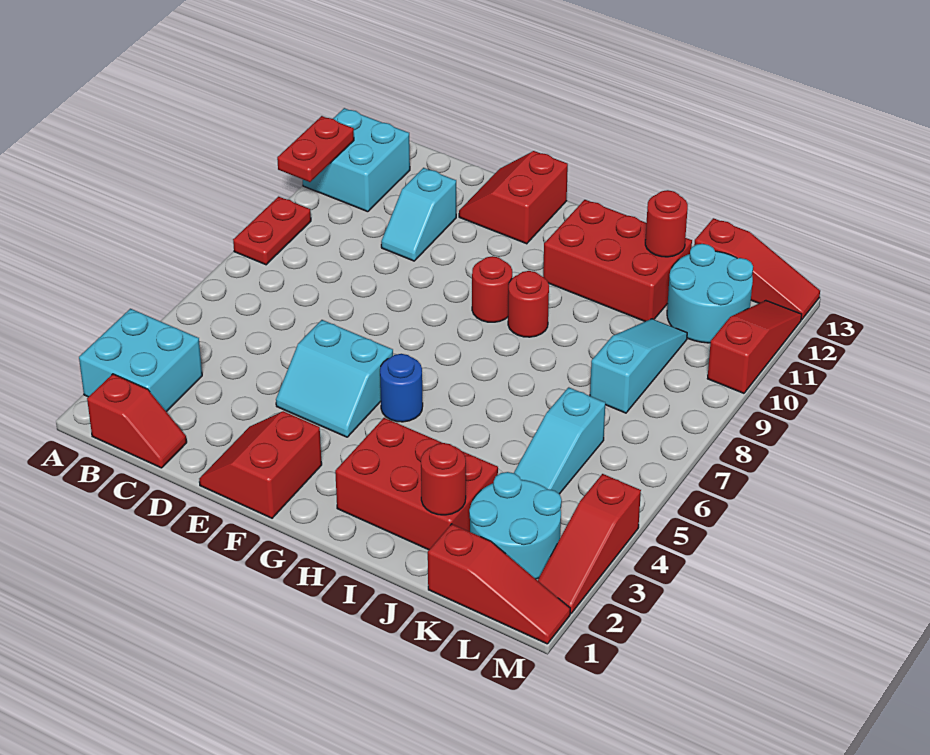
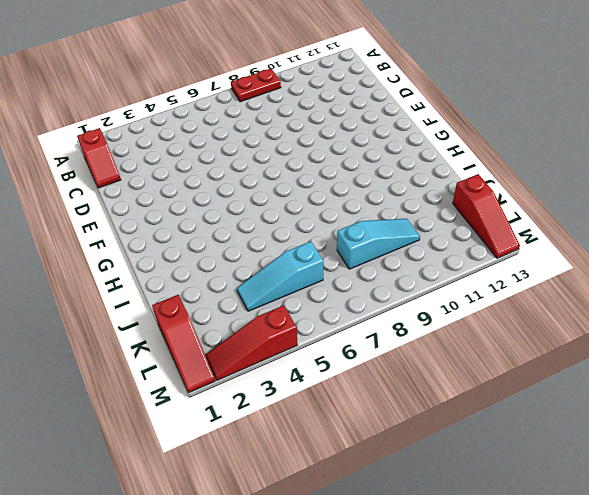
none -> cyan brick A2:B3 level 1
none -> cyan brick A11:B12 level 1
none -> cyan slope D10:D11 level 1 top 11

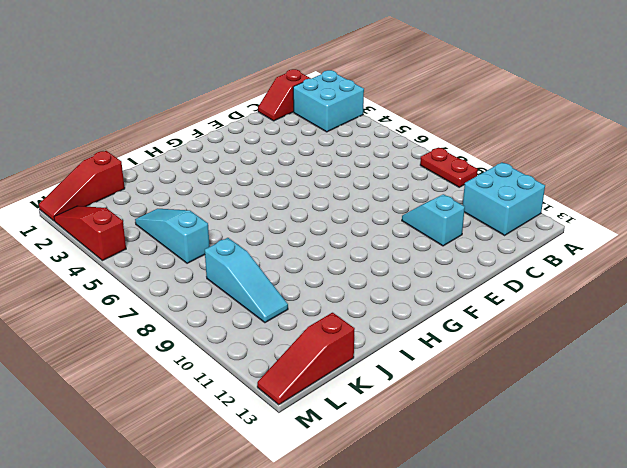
none -> red slope E1:F2 level 1 top F
none -> cyan slope E4:F5 level 1 top 5
none -> red slope E12:F13 level 1 top F

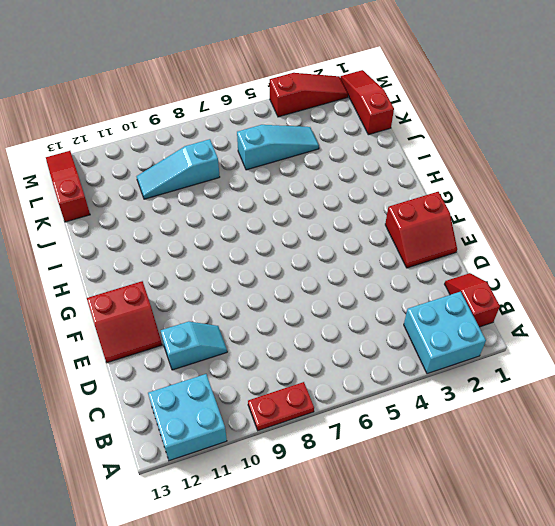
none -> cyan slope E4:F5 level 1 top 5
none -> blue round brick G5 level 1
none -> red round brick G9 level 1

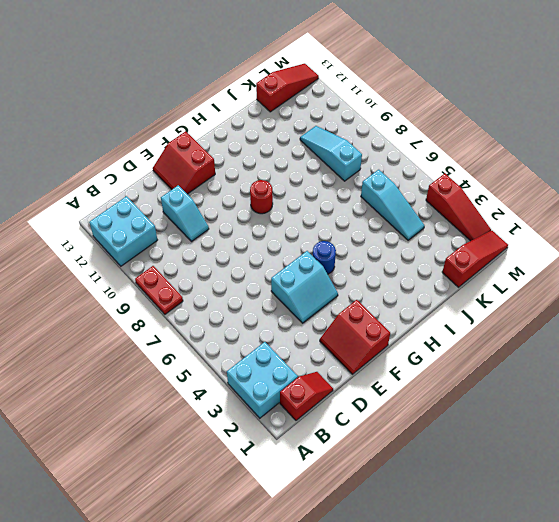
none -> red brick H2:J3 level 1
none -> red round brick H9 level 1
none -> red brick H11:J12 level 1

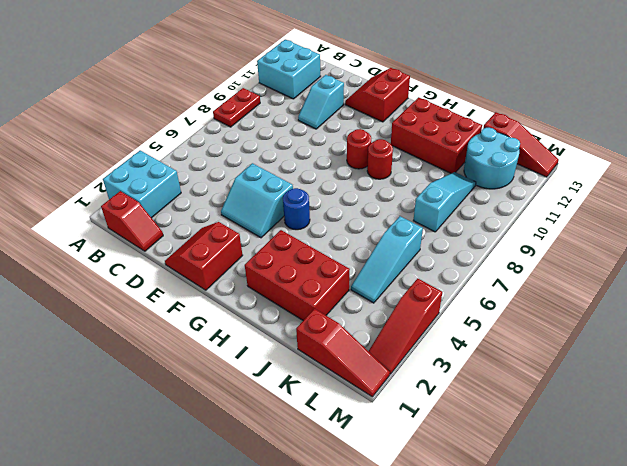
none -> cyan round brick K2:L3 level 1
none -> red slope M10:M12 level 1 top 10
none -> red plate A10:A11 level 2

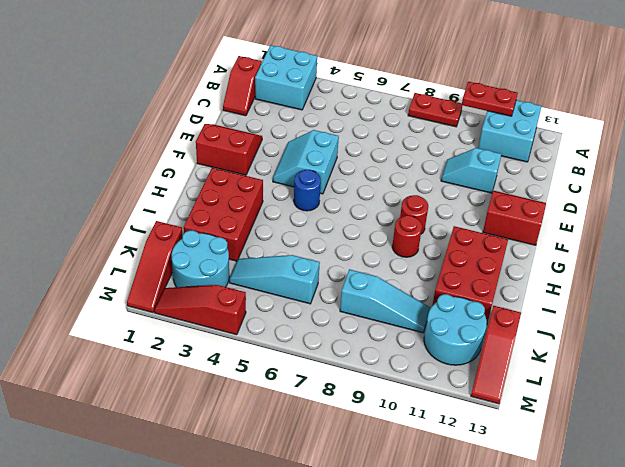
none -> red slope M10:M12 level 1 top 10
none -> red round brick J2 level 2
none -> red round brick J12 level 2

